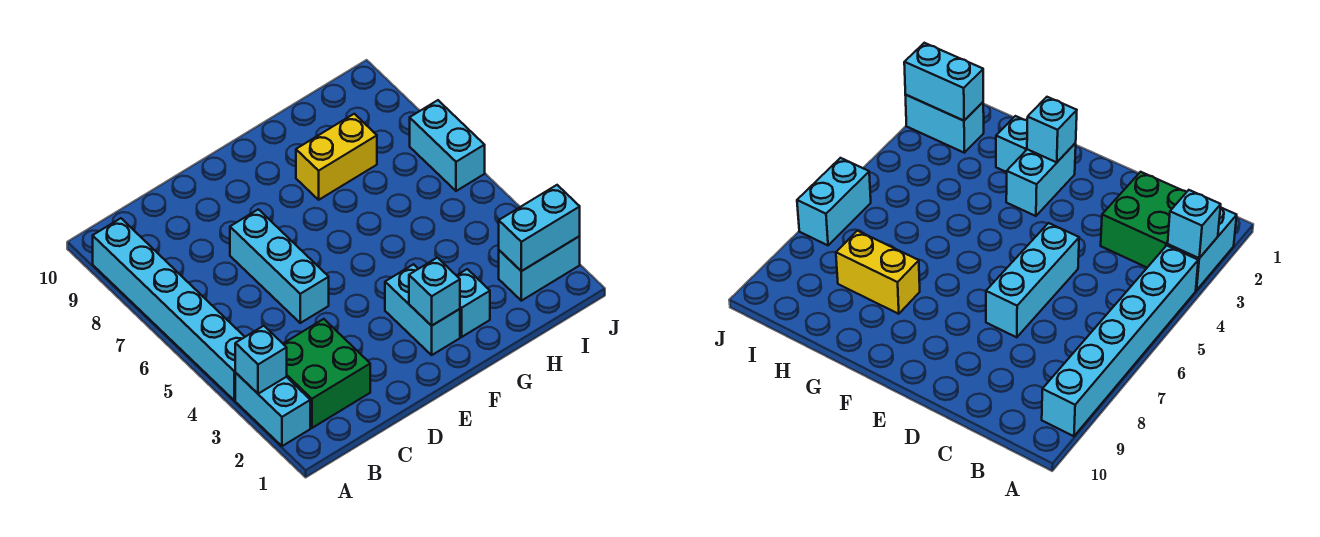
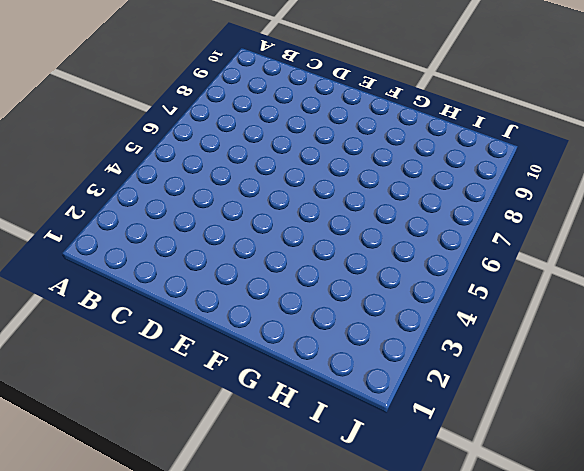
none -> cyan brick A2:A3 level 1
none -> cyan brick A4:A9 level 1
none -> green brick B2:C3 level 1

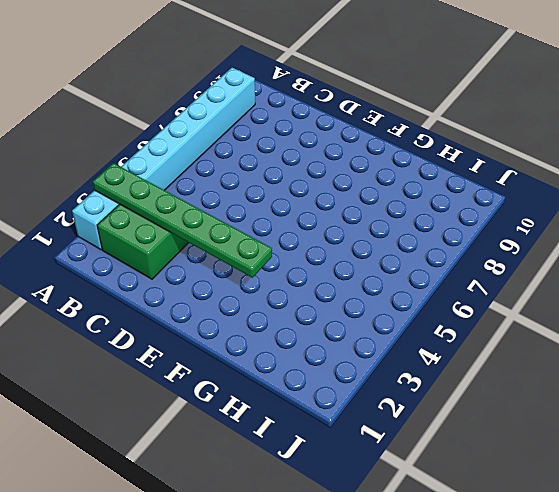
green plate A3:F3 level 2 -> cyan brick A3 level 2
none -> cyan brick D5:D7 level 1
none -> cyan brick F2:F3 level 1
none -> cyan brick G2 level 1

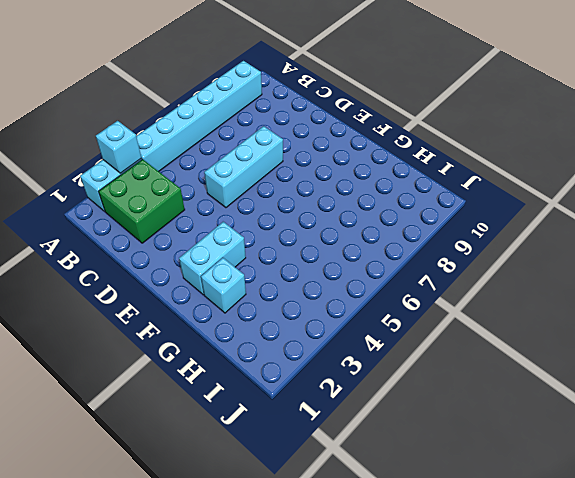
none -> yellow brick G8:H8 level 1
none -> cyan brick I2:J2 level 1
none -> cyan brick J6:J7 level 1

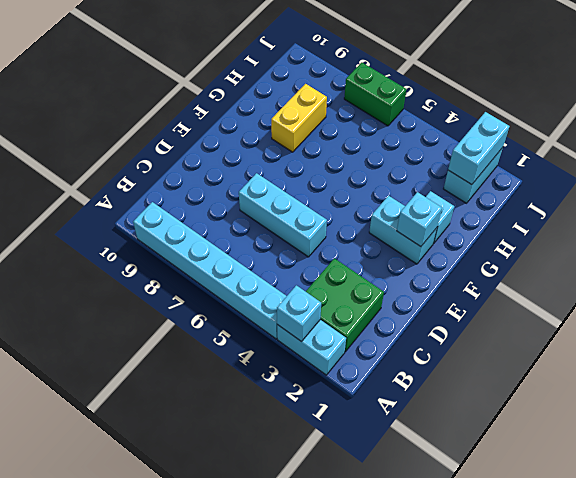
green brick J6:J7 level 1 -> cyan brick J6:J7 level 1

